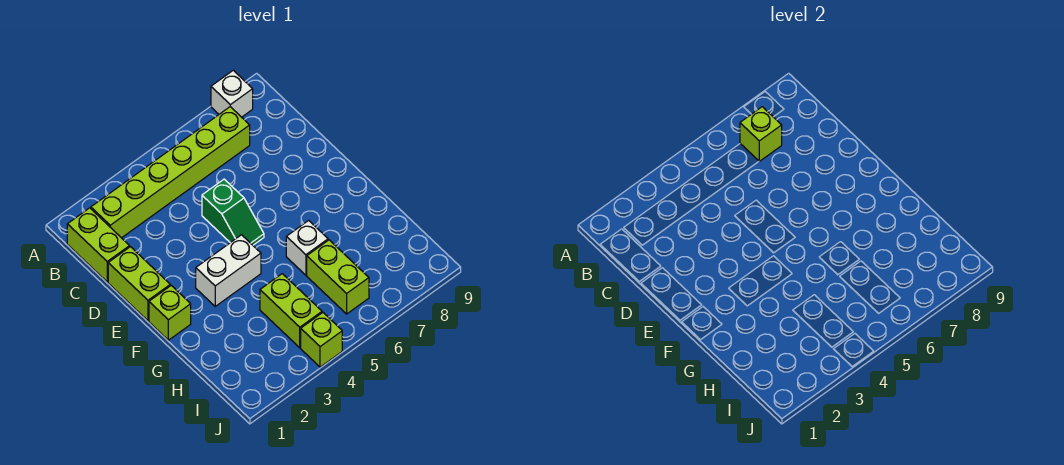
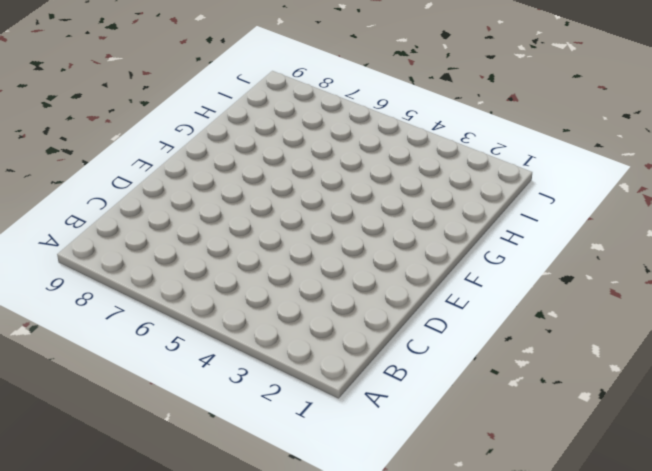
none -> white brick A8 level 1
none -> lime brick B1:C1 level 1
none -> lime brick B2:B7 level 1

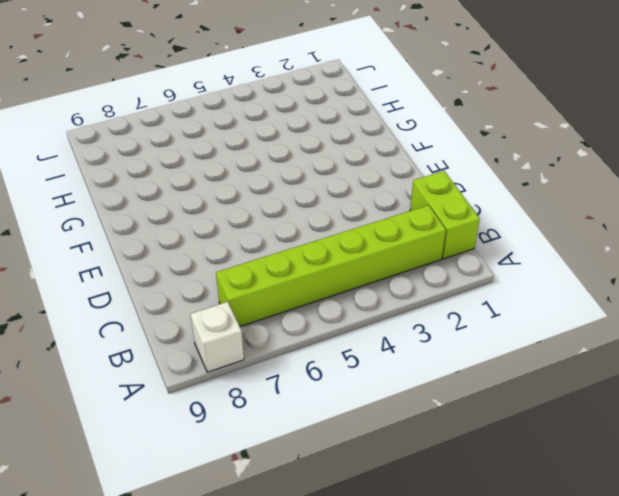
none -> lime brick D1:E1 level 1
none -> green slope D5:E5 level 1 top D
none -> lime brick F1 level 1

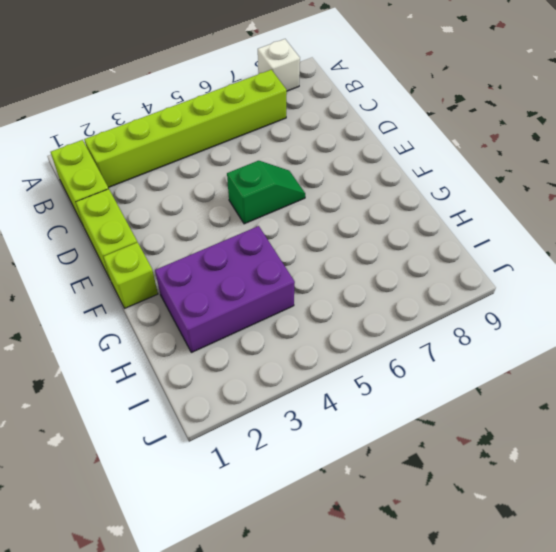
green slope E5:E6 level 1 top 5 -> green slope D5:E5 level 1 top D
purple brick G2:H4 level 1 -> lime brick H4:I4 level 1
none -> white brick F3:F4 level 1
none -> white brick G6 level 1
none -> lime brick H6:I6 level 1

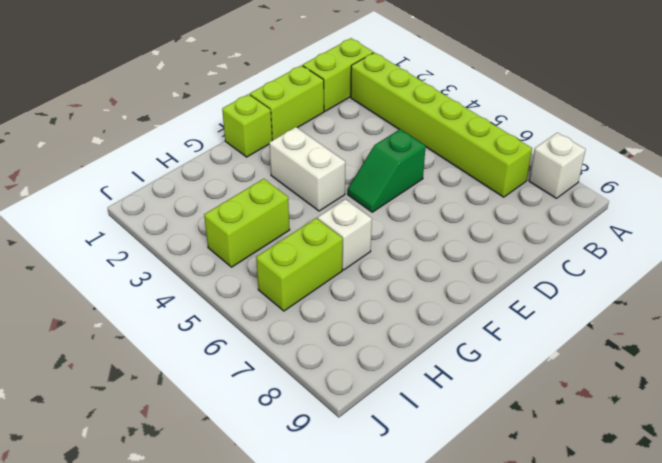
none -> lime brick J4 level 1
none -> lime brick B7 level 2

